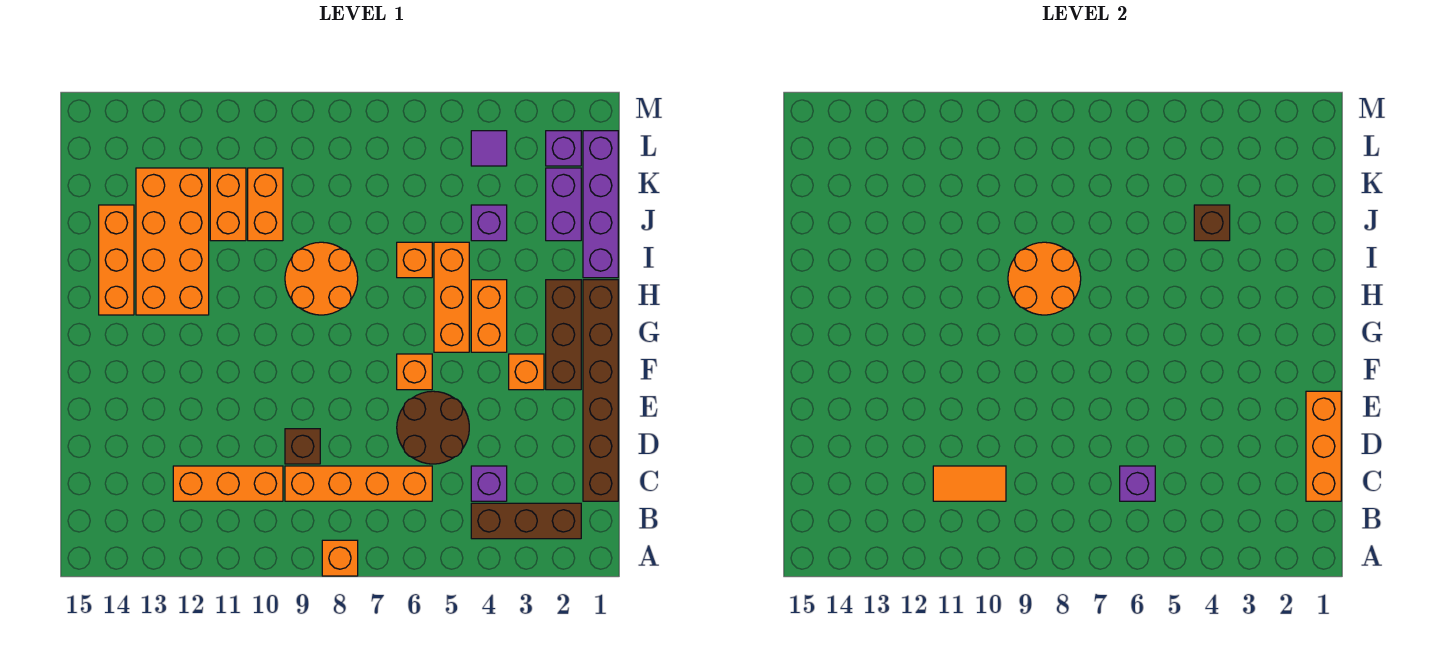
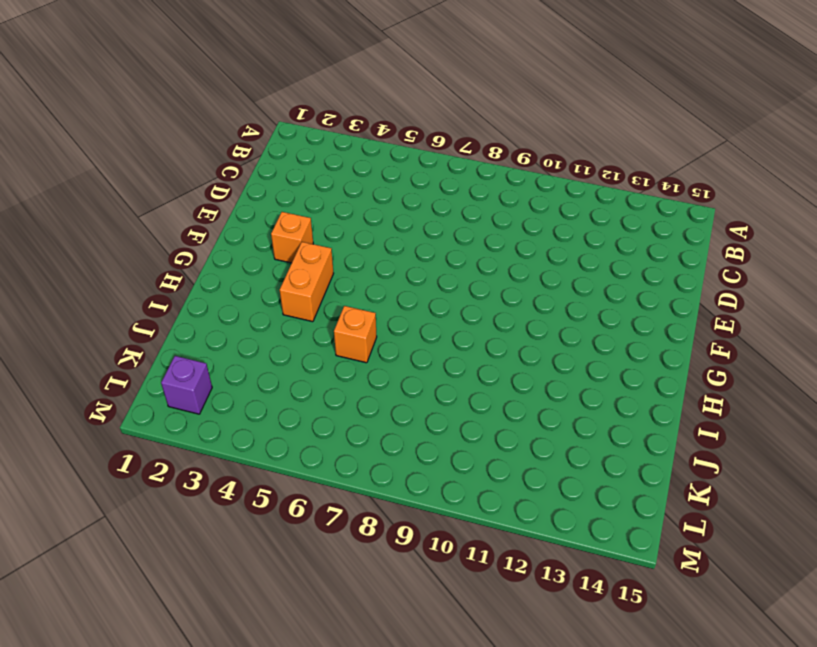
none -> orange brick A8 level 1
none -> brown brick B2:B4 level 1
none -> brown brick C1:H1 level 1

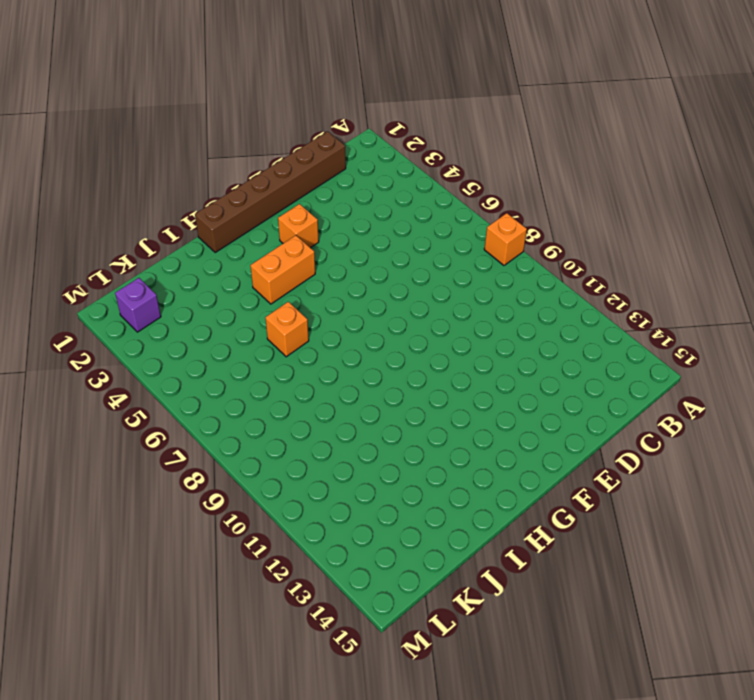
none -> brown brick B2:B4 level 1
none -> purple brick C4 level 1
none -> orange brick C6:C9 level 1

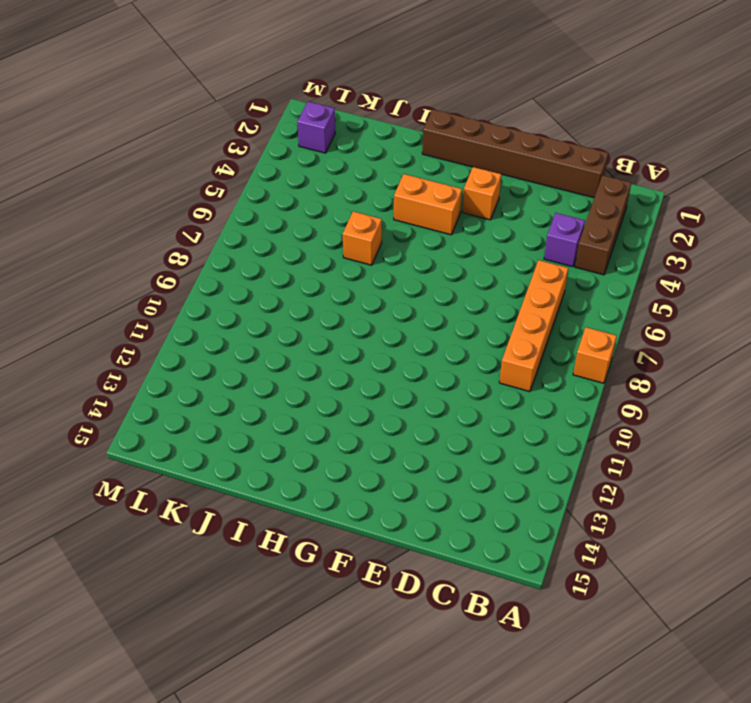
none -> orange brick C10:C12 level 1
none -> brown round brick D5:E6 level 1
none -> brown brick D9 level 1

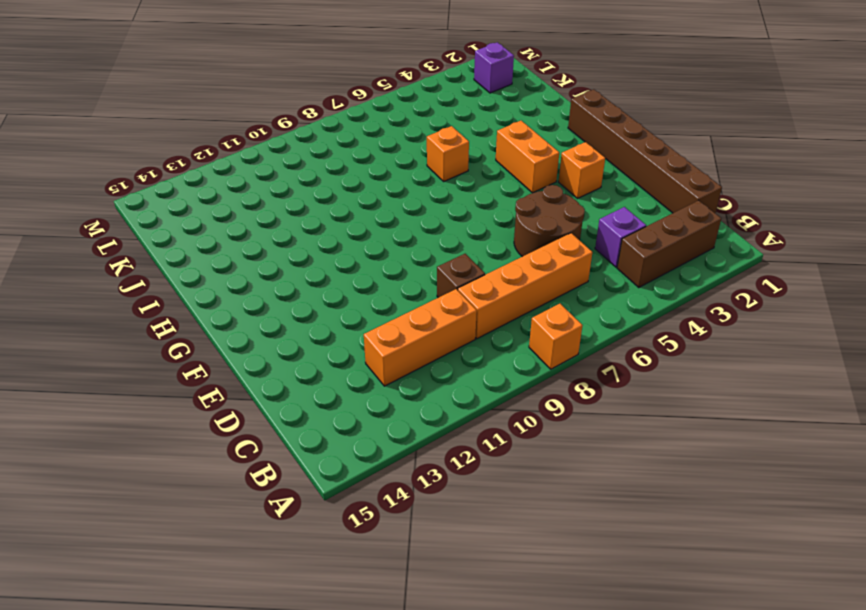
none -> brown brick F2:H2 level 1
none -> orange brick F6 level 1
none -> orange brick G5:I5 level 1

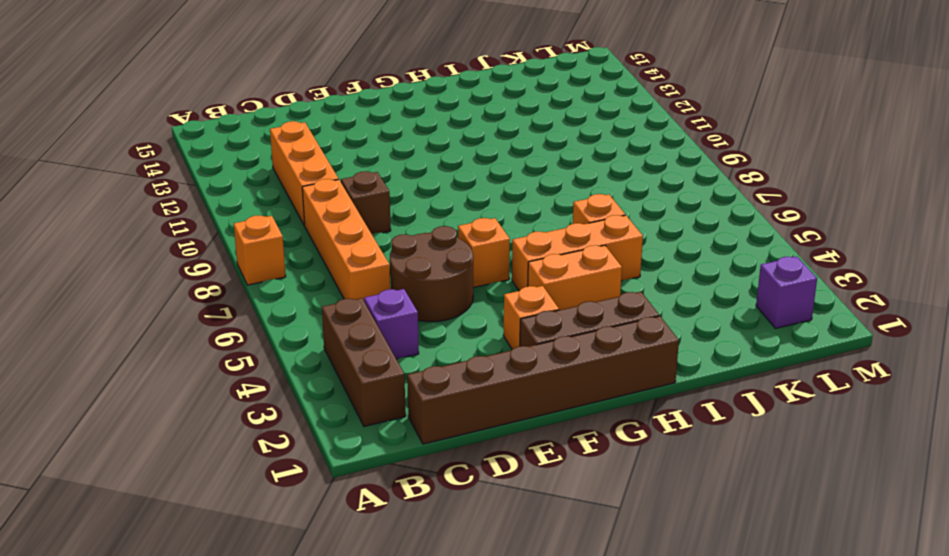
none -> orange round brick H8:I9 level 1
none -> orange brick H12:K13 level 1
none -> orange brick H14:J14 level 1

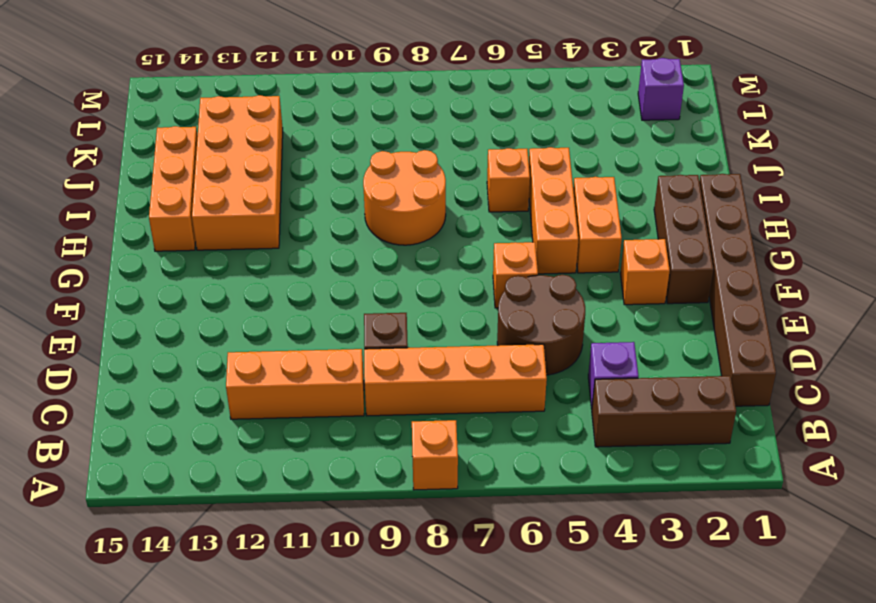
none -> purple brick I1:L1 level 1
none -> purple brick J2:K2 level 1
none -> purple brick J4 level 1

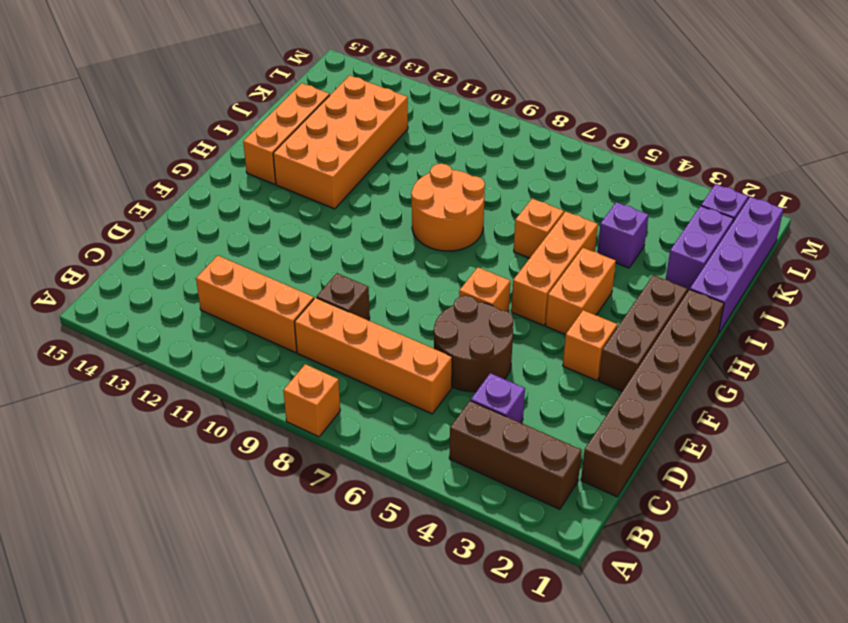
none -> orange brick J10:K10 level 1
none -> orange brick J11:K11 level 1
none -> purple tile L4 level 1

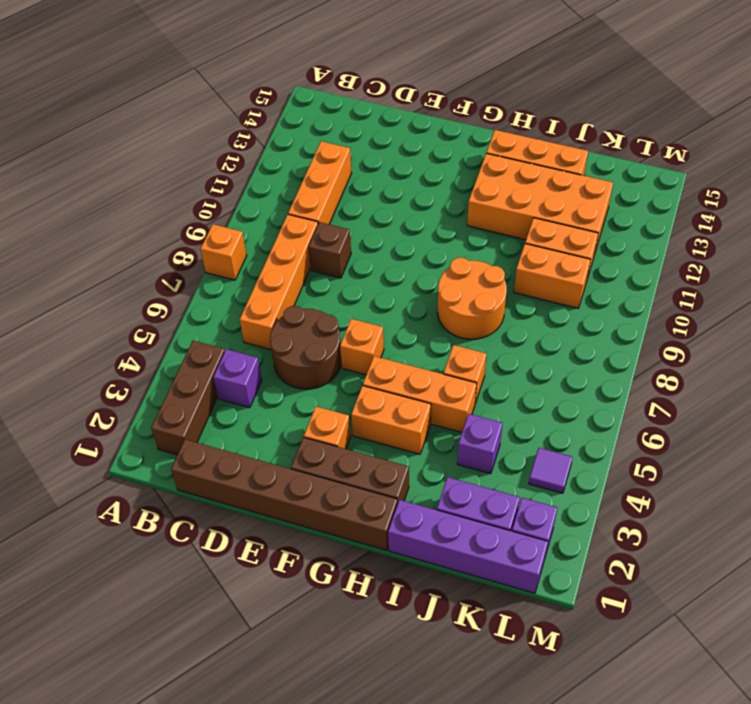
none -> orange brick C1:E1 level 2
none -> purple brick C6 level 2
none -> orange tile C10:C11 level 2

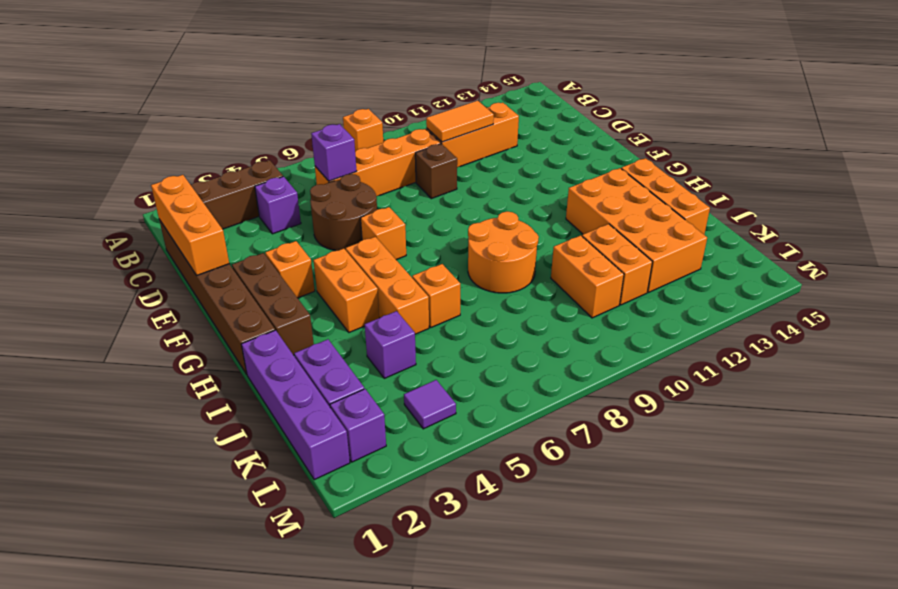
none -> orange round brick H8:I9 level 2
none -> brown brick J4 level 2

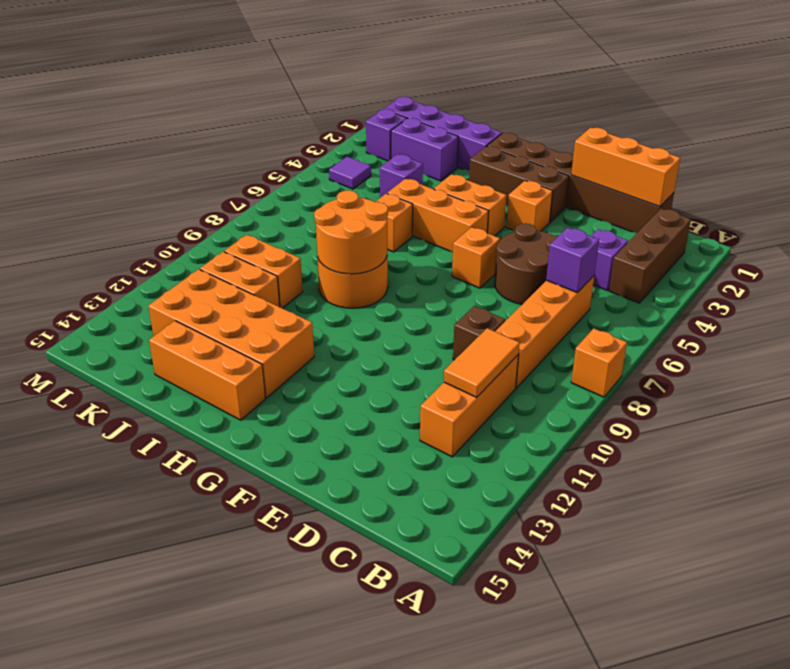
none -> brown brick J4 level 2

